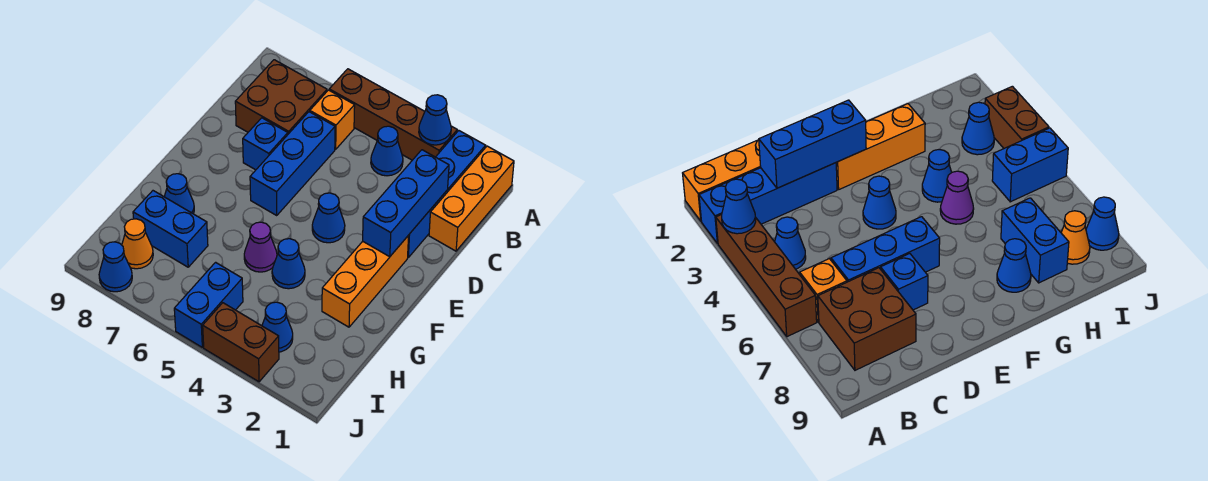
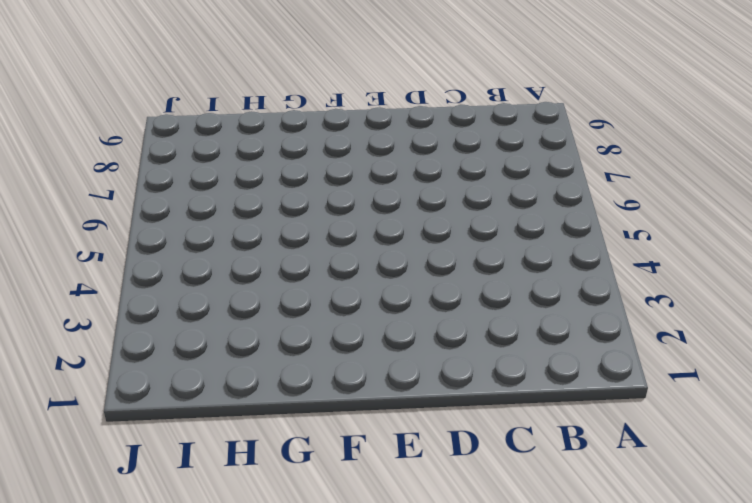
none -> orange brick A1:C1 level 1
none -> blue brick A2:D2 level 1
none -> brown brick A3:A6 level 1

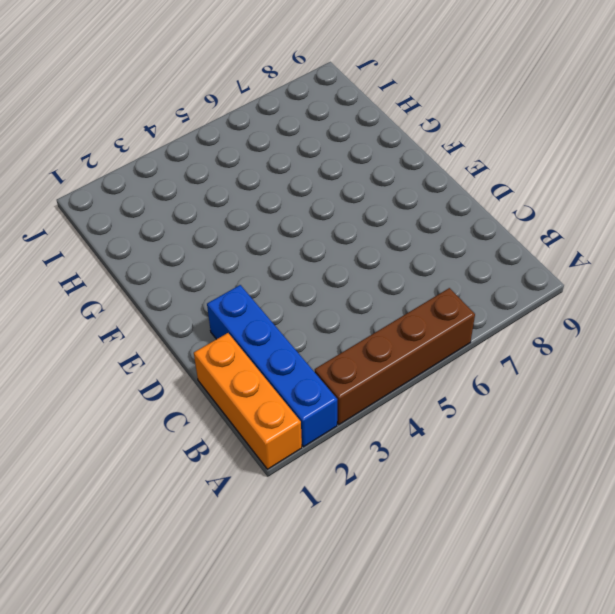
none -> blue cone B4 level 1
none -> orange brick B6 level 1
none -> brown brick B7:C8 level 1

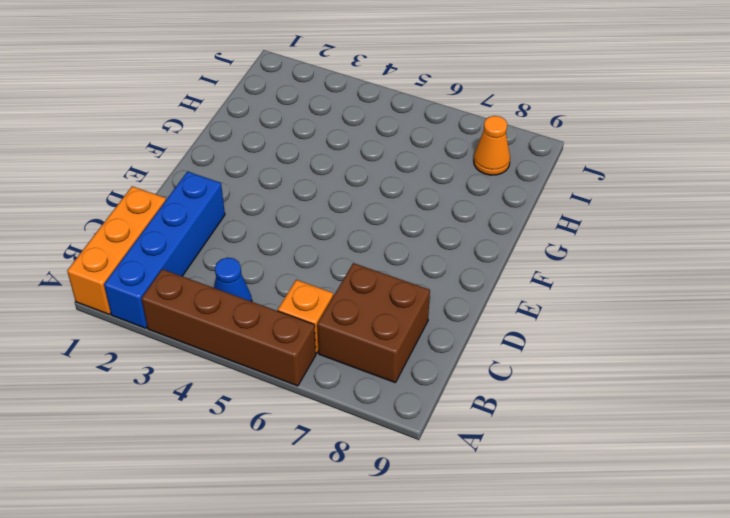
none -> blue brick C6:E6 level 1
none -> blue brick D7 level 1
none -> orange brick E2:G2 level 1

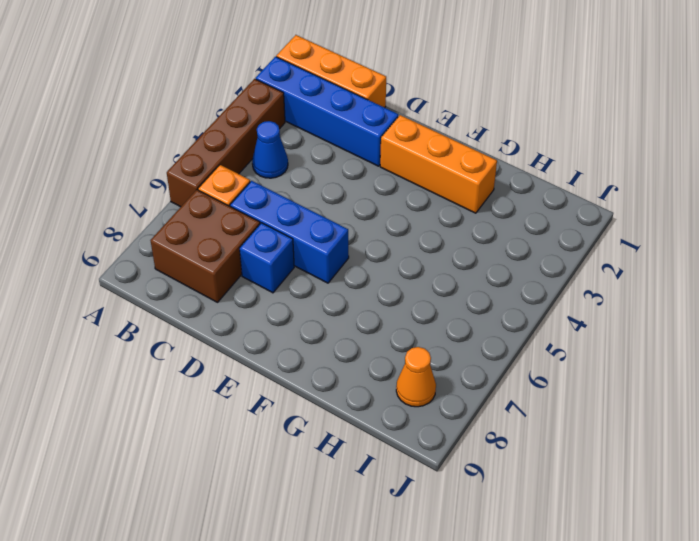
none -> blue cone E4 level 1
none -> blue cone G4 level 1
none -> purple cone G5 level 1

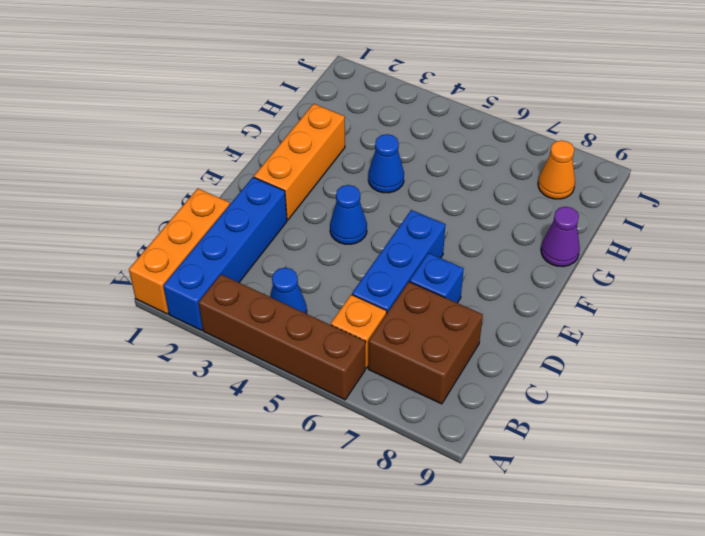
purple cone G9 level 1 -> purple cone G5 level 1
none -> blue cone G8 level 1
none -> blue brick H7:H8 level 1
none -> blue cone I3 level 1

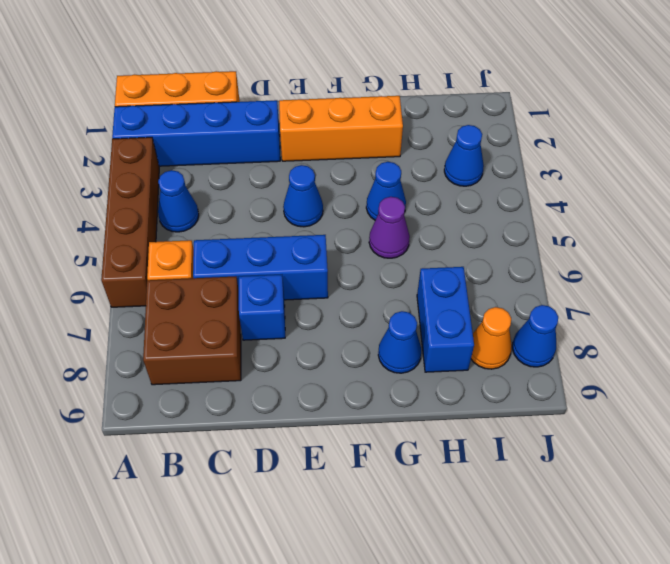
none -> blue brick I5:J5 level 1
none -> brown brick J3:J4 level 1
none -> blue cone A3 level 2

